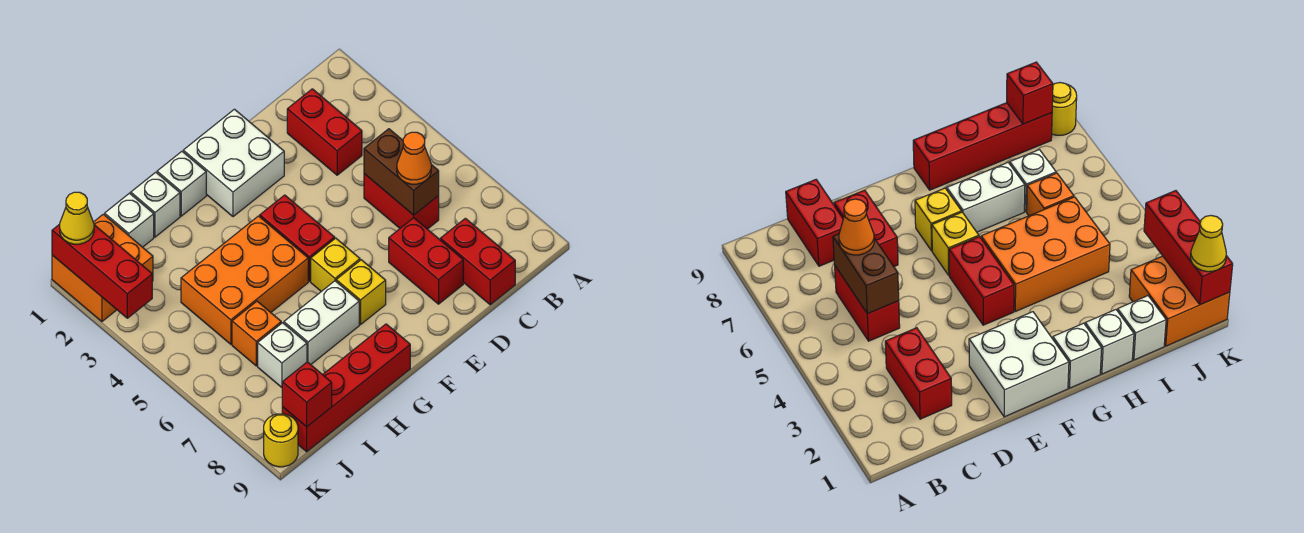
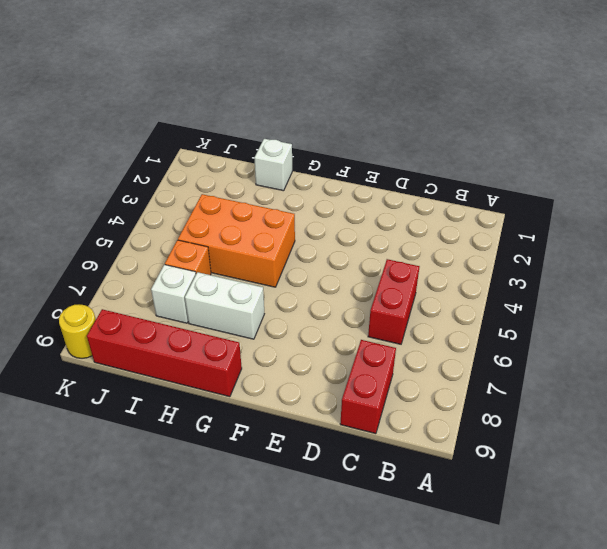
none -> red brick C2:C3 level 1
none -> red brick D7:D8 level 1
none -> white brick E1:F2 level 1

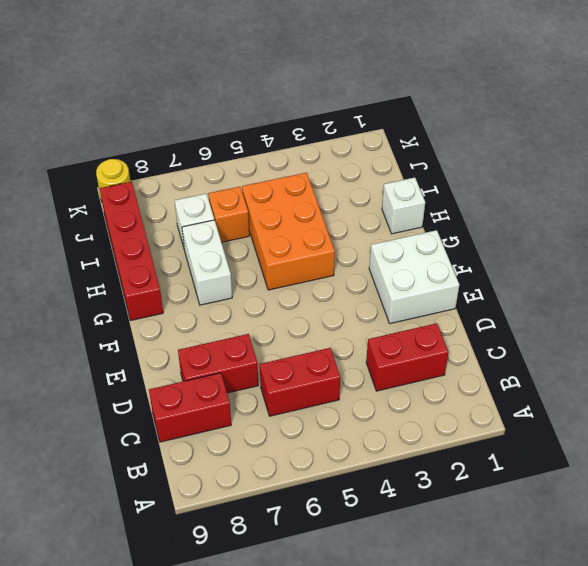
none -> red brick F4:F5 level 1
none -> yellow brick F6 level 1
none -> yellow brick F7 level 1

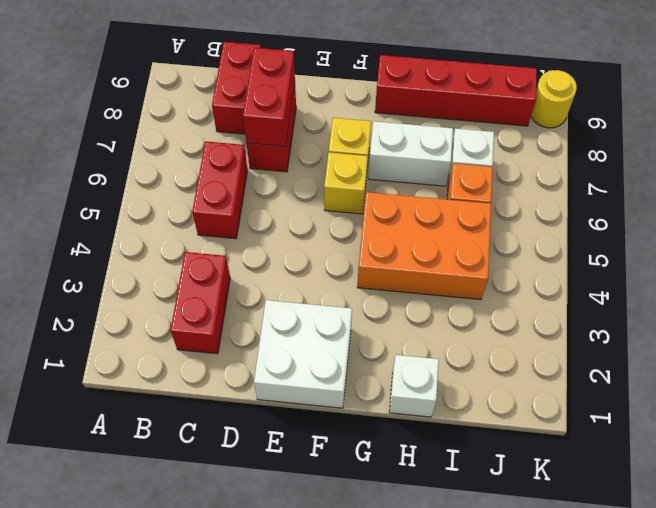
red brick D7:D8 level 2 -> red brick F4:F5 level 1
none -> white brick G1 level 1
none -> white brick I1 level 1
none -> orange brick J1:K2 level 1

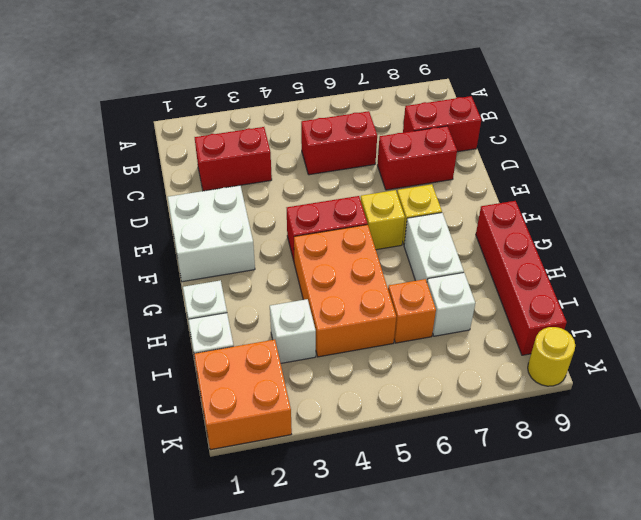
white brick I3 level 1 -> white brick G1 level 1
none -> brown brick C5:C6 level 2
none -> red brick J9 level 2
none -> red brick K1:K3 level 2

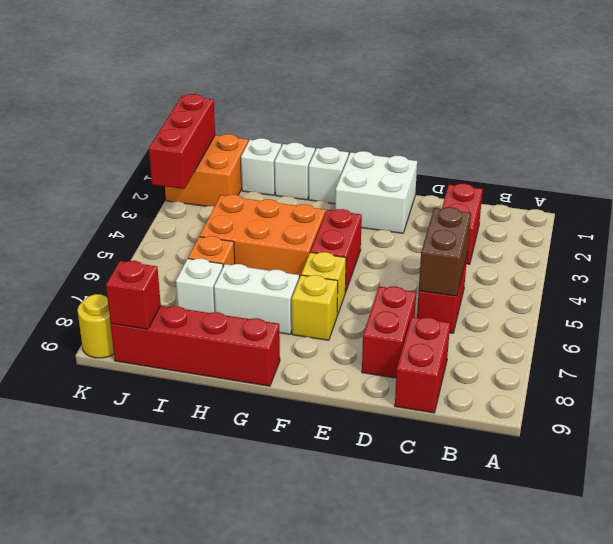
none -> orange cone C6 level 3
none -> yellow cone K1 level 3

